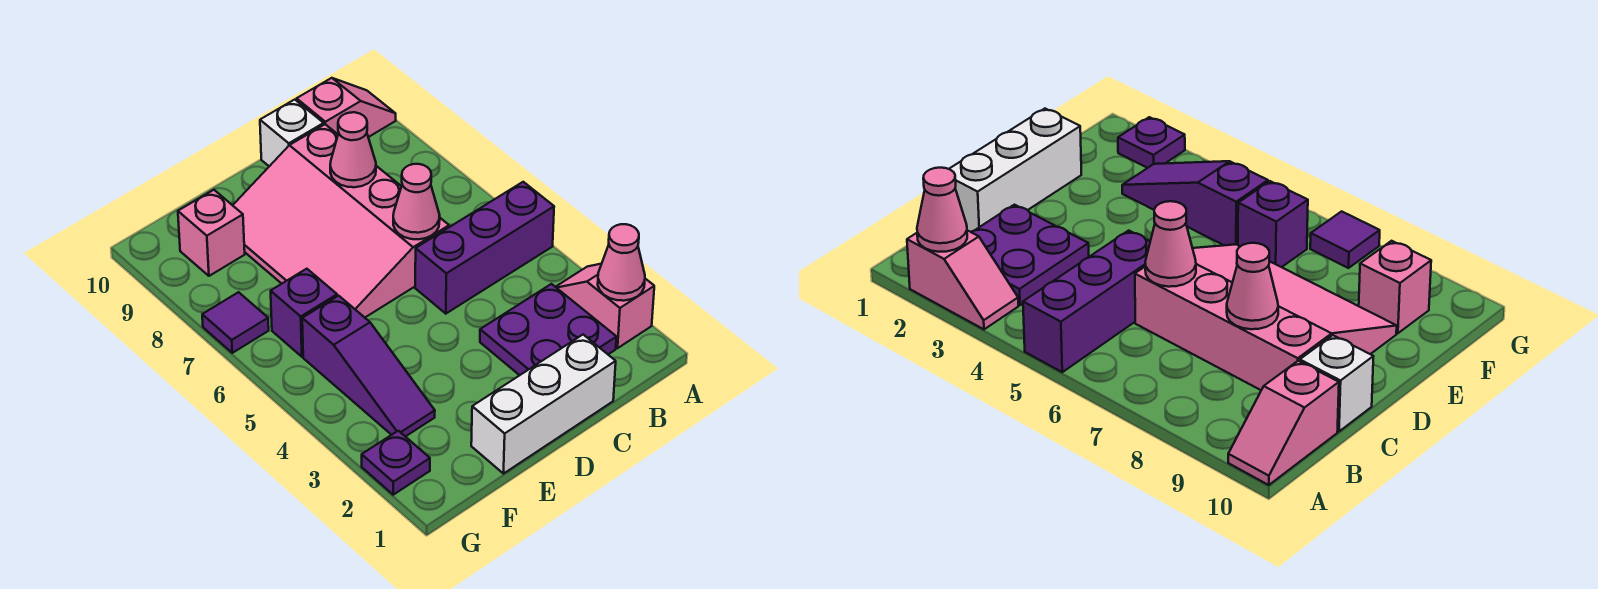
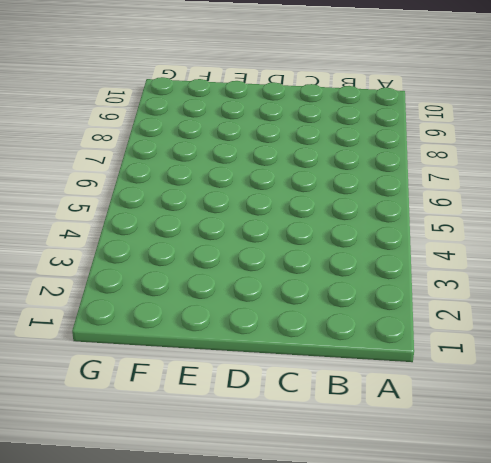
none -> pink slope A2:A3 level 1 top 2
none -> purple brick A5:C5 level 1
none -> pink slope A10:B10 level 1 top B

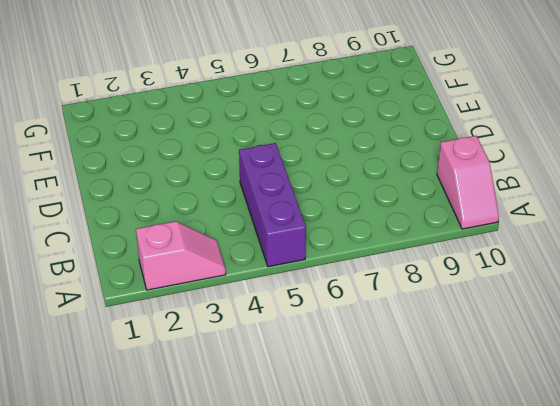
none -> purple plate B2:C3 level 1
none -> white brick C1:E1 level 1
none -> pink slope C6:E9 level 1 top C

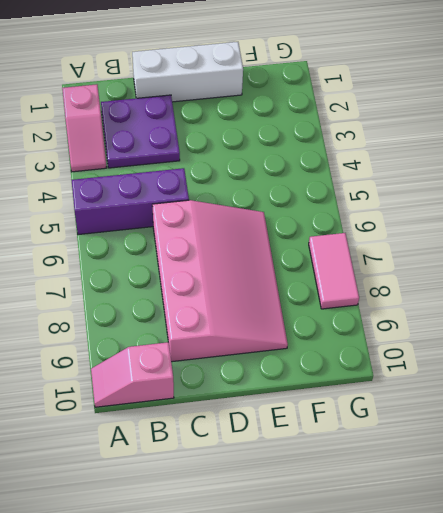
pink tile G7:G8 level 1 -> purple tile G7 level 1
none -> white brick C10 level 1
none -> purple slope F3:F5 level 1 top 5
none -> purple brick F6 level 1

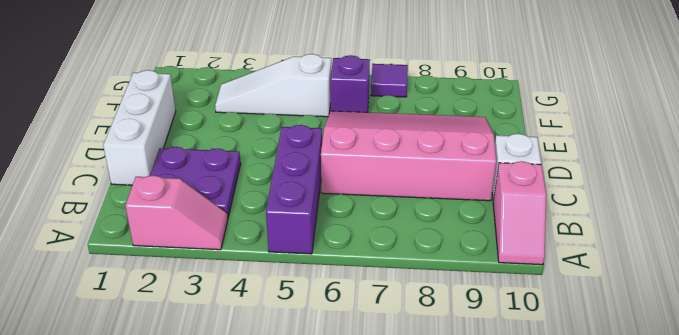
white slope F3:F5 level 1 top 5 -> purple slope F3:F5 level 1 top 5
none -> pink brick F9 level 1
none -> purple plate G2 level 1
none -> pink cone A2 level 2

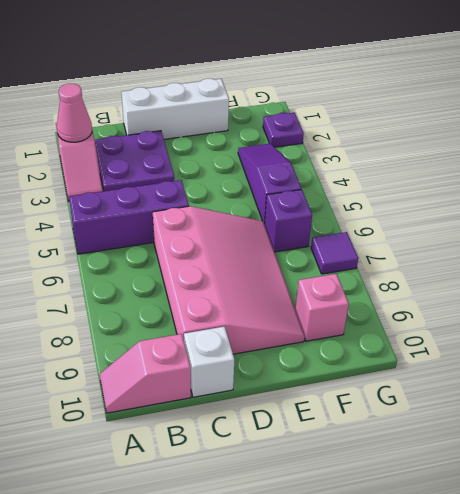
none -> pink cone C6 level 2
none -> pink cone C8 level 2

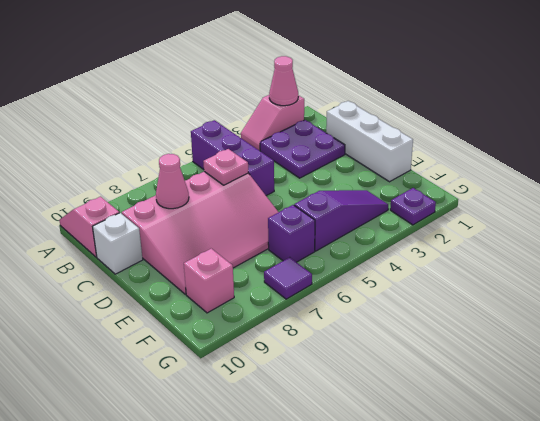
pink plate C6 level 2 -> pink cone C6 level 2

